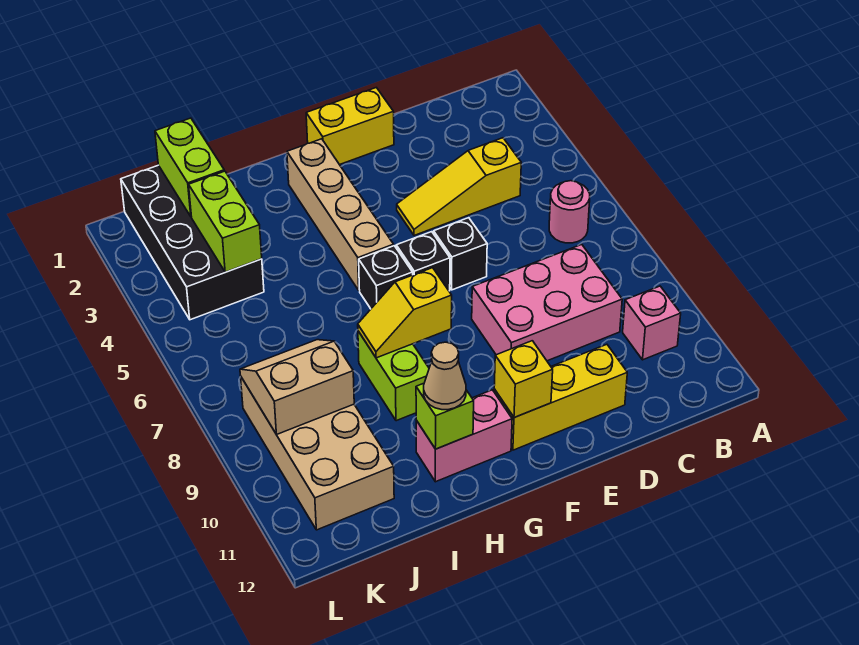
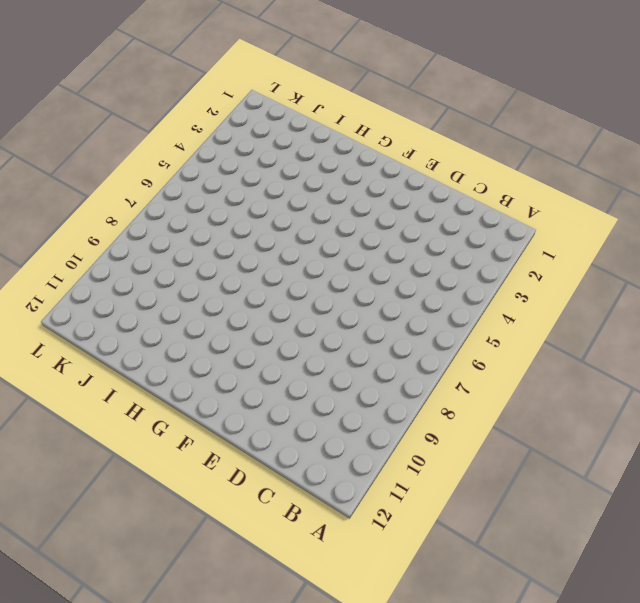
none -> pink round brick B6 level 1
none -> pink brick B10 level 1
none -> yellow slope C4:E4 level 1 top C

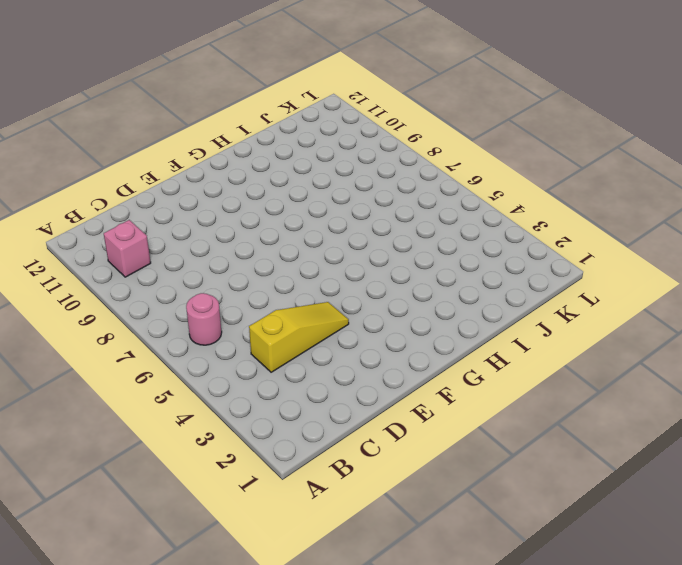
none -> pink brick C8:E9 level 1
none -> yellow brick D11:F11 level 1
none -> yellow brick E1:F1 level 1

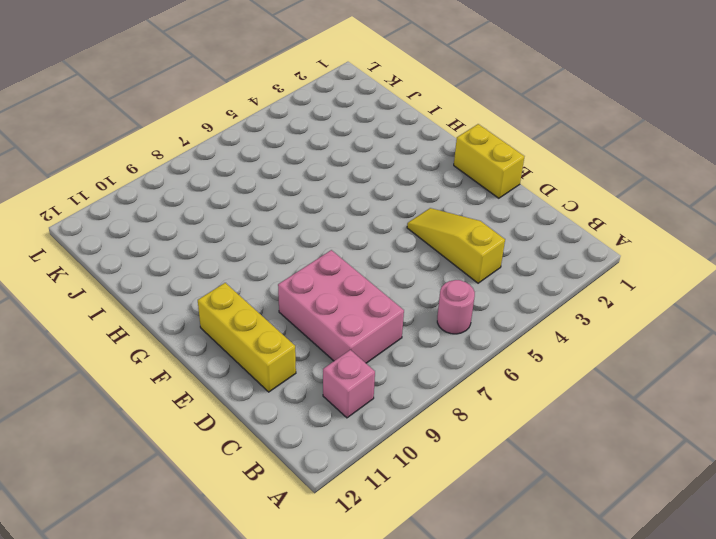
none -> black brick E6 level 1
none -> black brick F6 level 1
none -> tan brick G2:G5 level 1

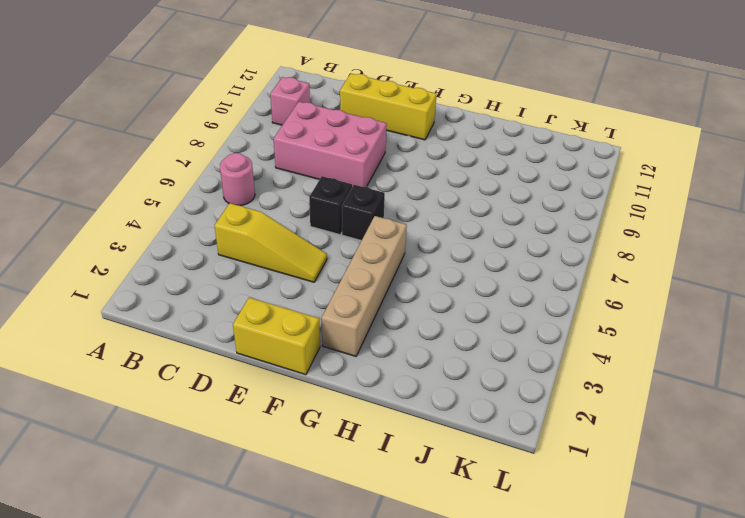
none -> black brick G6 level 1
none -> pink brick G11:H11 level 1
none -> lime brick H8:H9 level 1

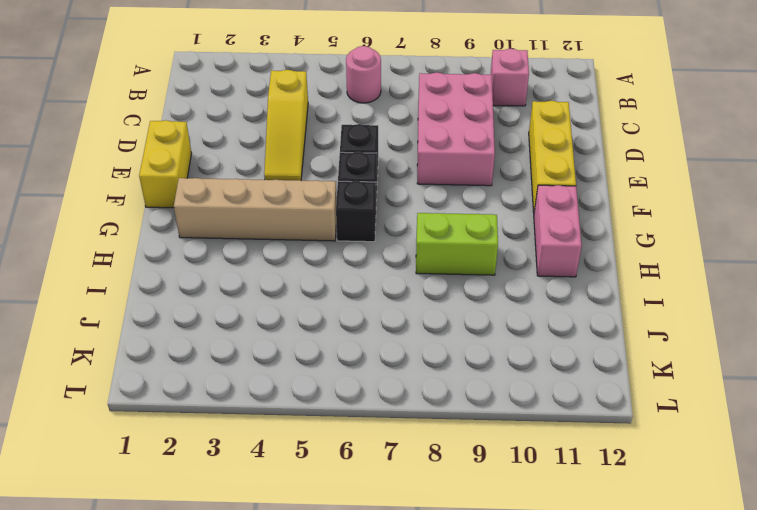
none -> black brick J1:K4 level 1
none -> tan brick J8:K11 level 1
none -> yellow brick F11 level 2

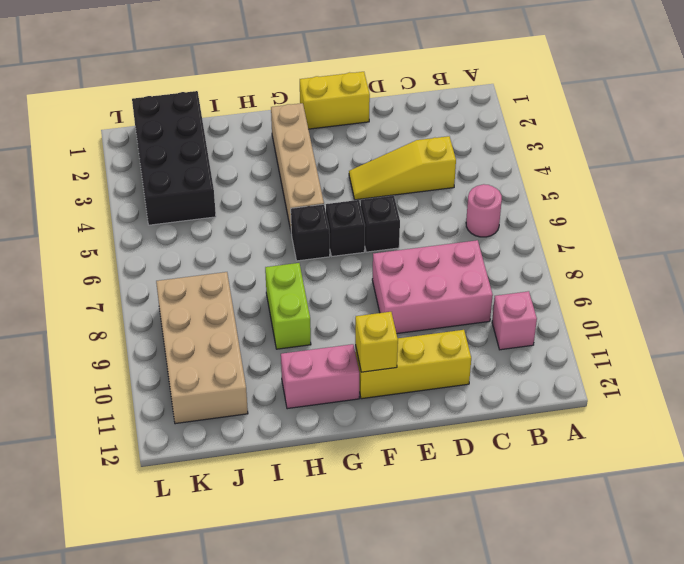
none -> yellow slope G8:H8 level 2 top G
none -> lime brick H11 level 2
none -> lime brick J1:J2 level 2

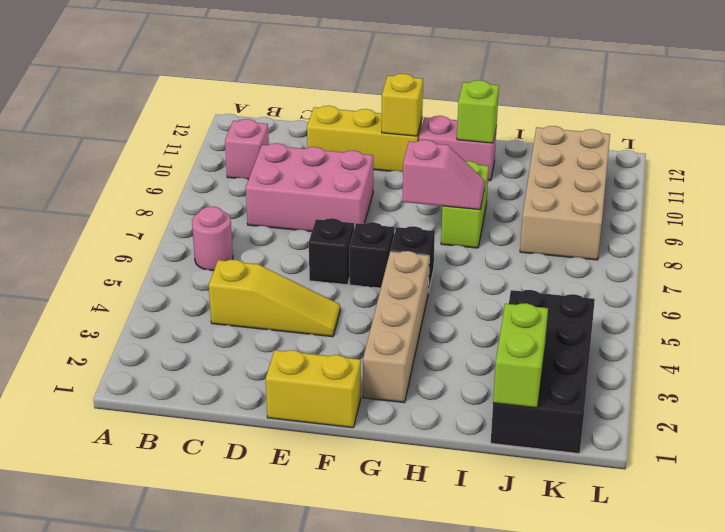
pink slope G8:H8 level 2 top G -> yellow slope G8:H8 level 2 top G
none -> lime brick J3:J4 level 2
none -> tan slope J8:K9 level 2 top 9
none -> tan cone H11 level 3

